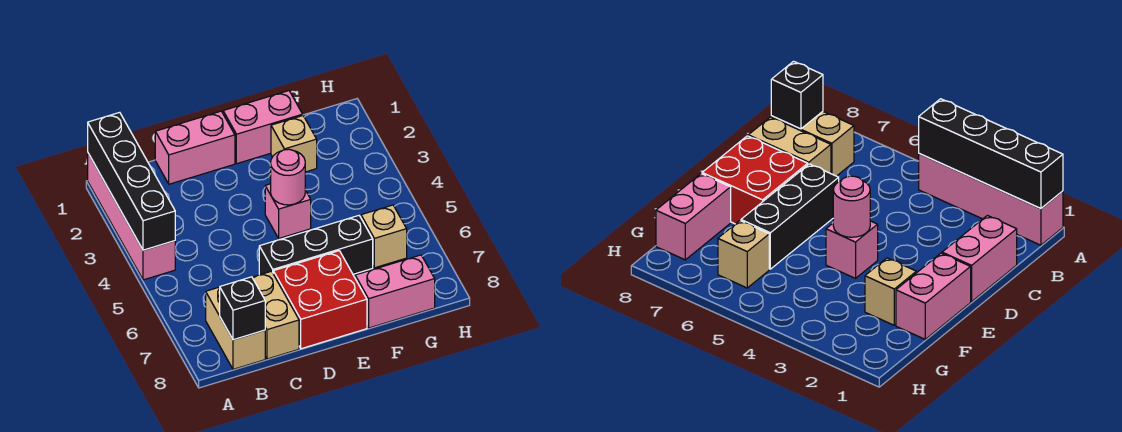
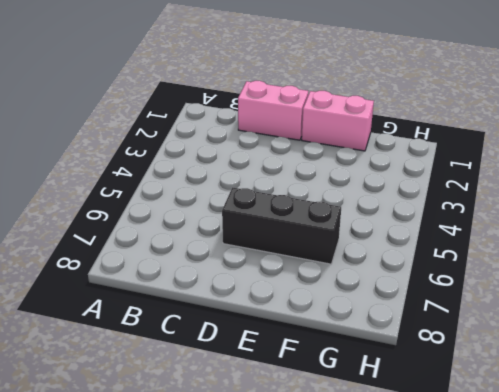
none -> pink brick A1:A4 level 1
none -> tan brick B7:B8 level 1
none -> tan brick C7:C8 level 1

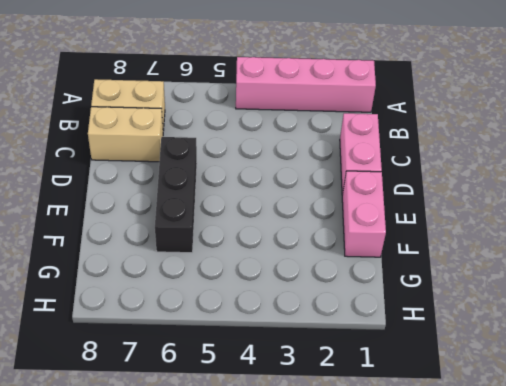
none -> red brick D7:E8 level 1
none -> pink brick E4 level 1
none -> tan brick F2 level 1

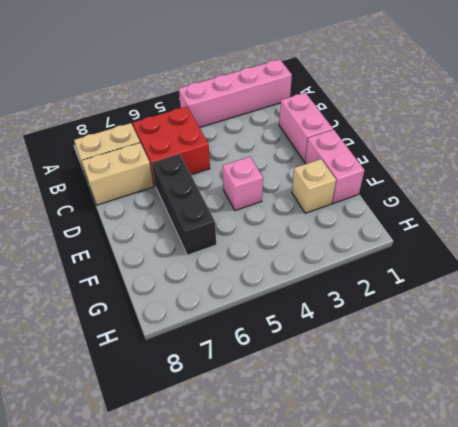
red brick B5:C6 level 1 -> red brick D7:E8 level 1
none -> pink brick F8:G8 level 1
none -> tan brick G6 level 1
none -> black brick A1:A4 level 2

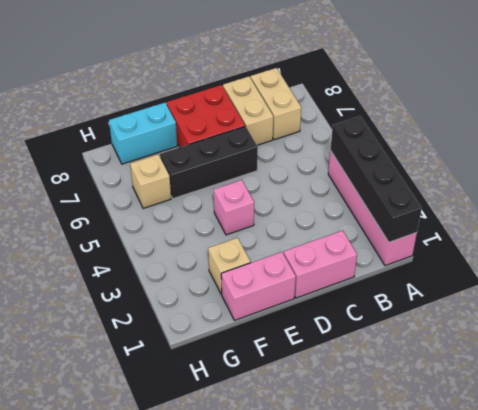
cyan brick F8:G8 level 1 -> pink brick F8:G8 level 1
none -> black brick B8 level 2
none -> pink round brick E4 level 2

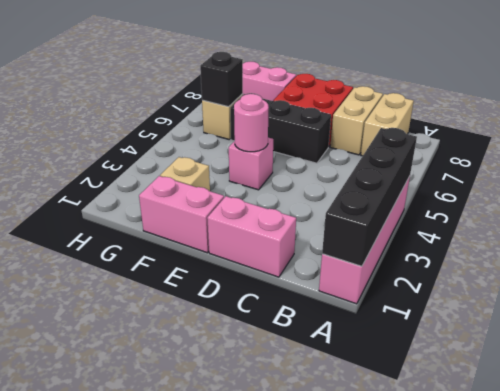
black brick G6 level 2 -> black brick B8 level 2

